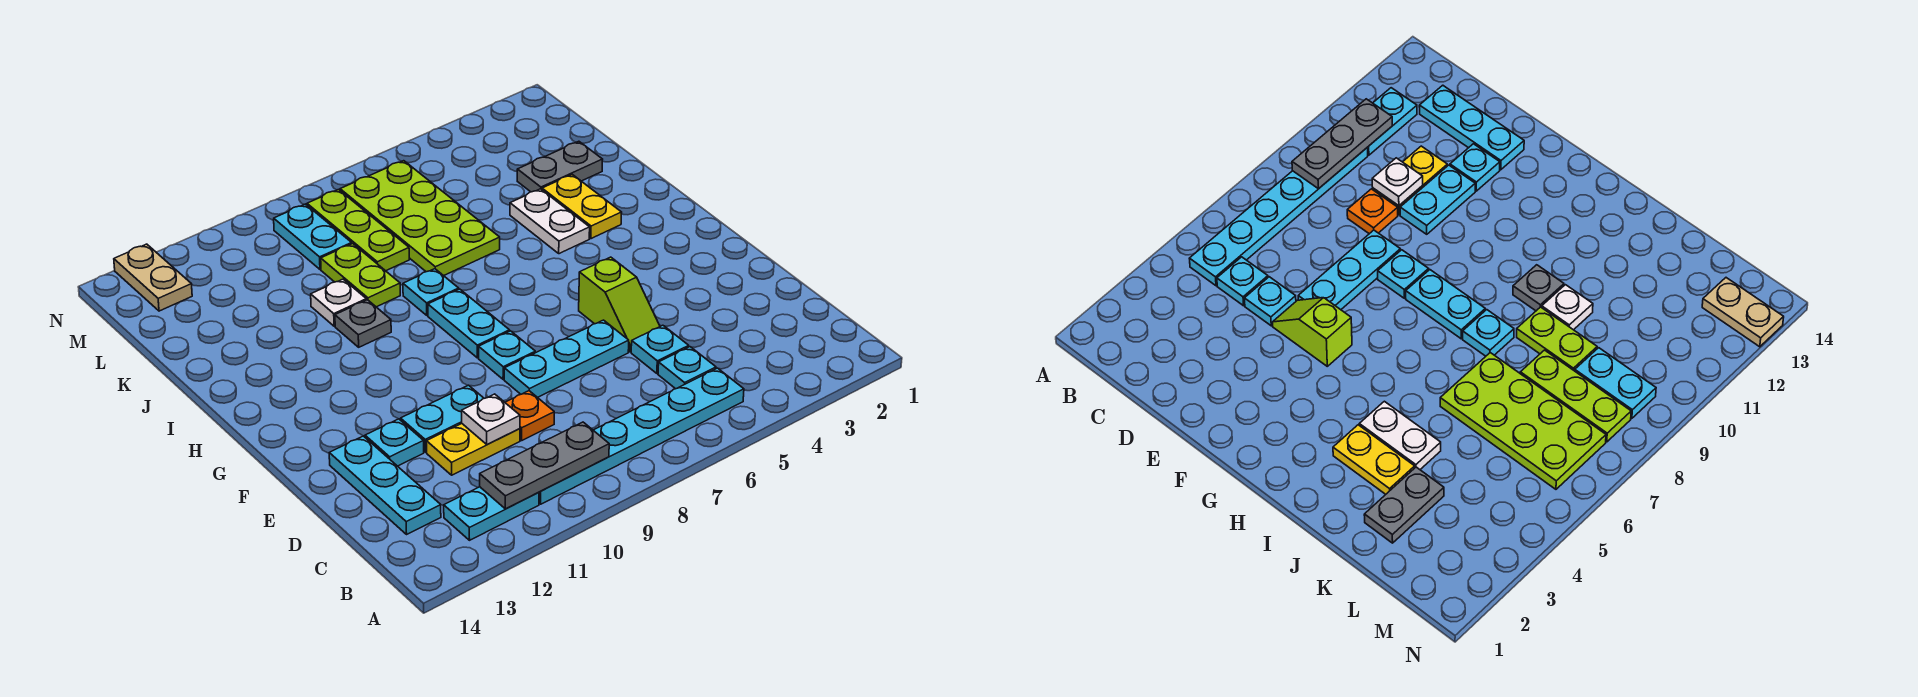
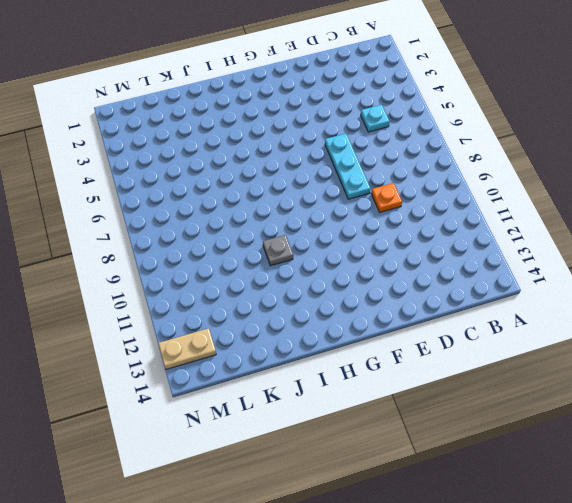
none -> cyan plate B5:B10 level 1
none -> cyan plate B11:B12 level 1
none -> cyan plate C13:E13 level 1

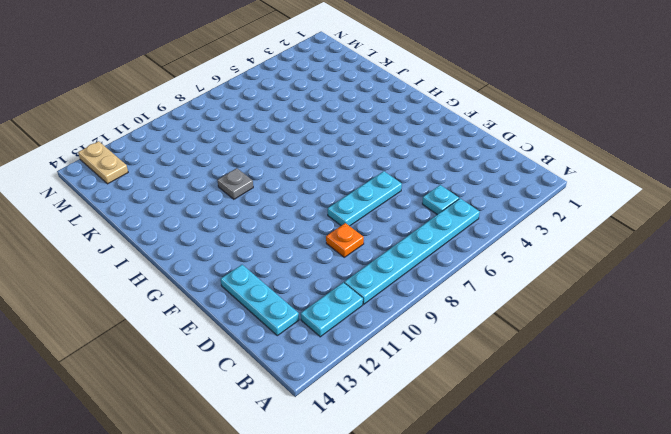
none -> cyan plate D5 level 1
none -> yellow plate D10:D11 level 1
none -> lime slope E5:F5 level 1 top F

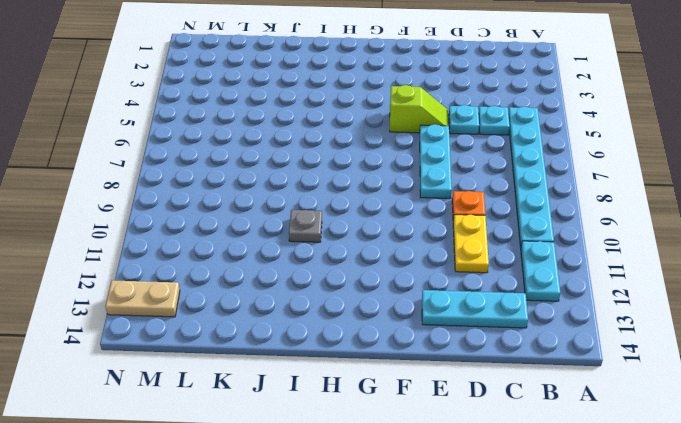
none -> cyan plate E10:E11 level 1
none -> cyan plate E12 level 1
none -> cyan plate F8 level 1

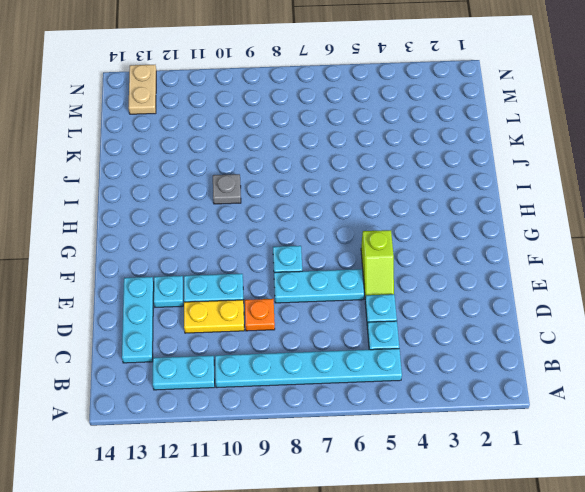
none -> cyan plate G8:H8 level 1
none -> yellow plate I3:J3 level 1
none -> white plate I4:J4 level 1

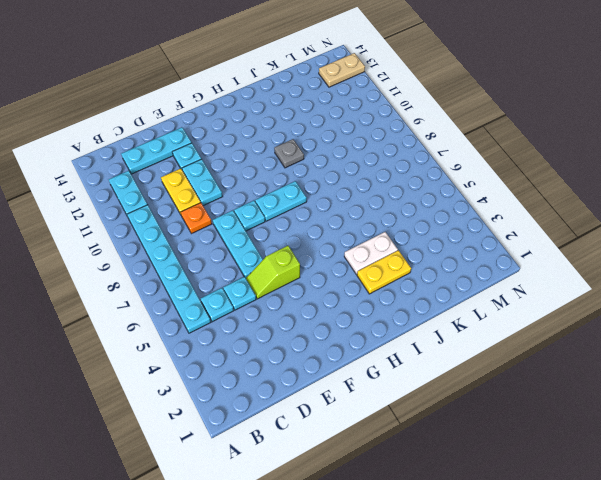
none -> cyan plate I8 level 1
none -> lime plate J6:M7 level 1
none -> lime plate J9:K9 level 1

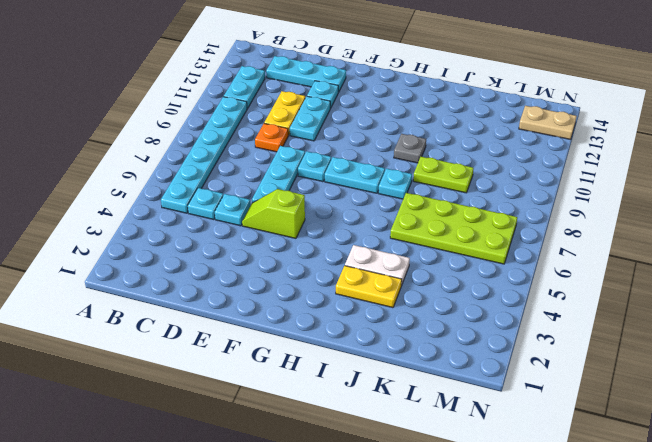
none -> white plate J10 level 1
none -> grey plate K2:K3 level 1
none -> lime plate K8:M8 level 1

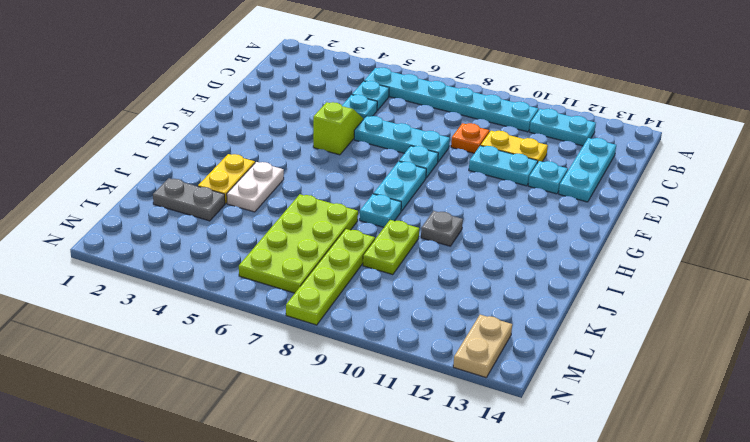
lime plate K8:N8 level 1 -> lime plate K8:M8 level 1
none -> white plate J10 level 1
none -> cyan plate L9:M9 level 1
none -> grey plate B9:B11 level 2

